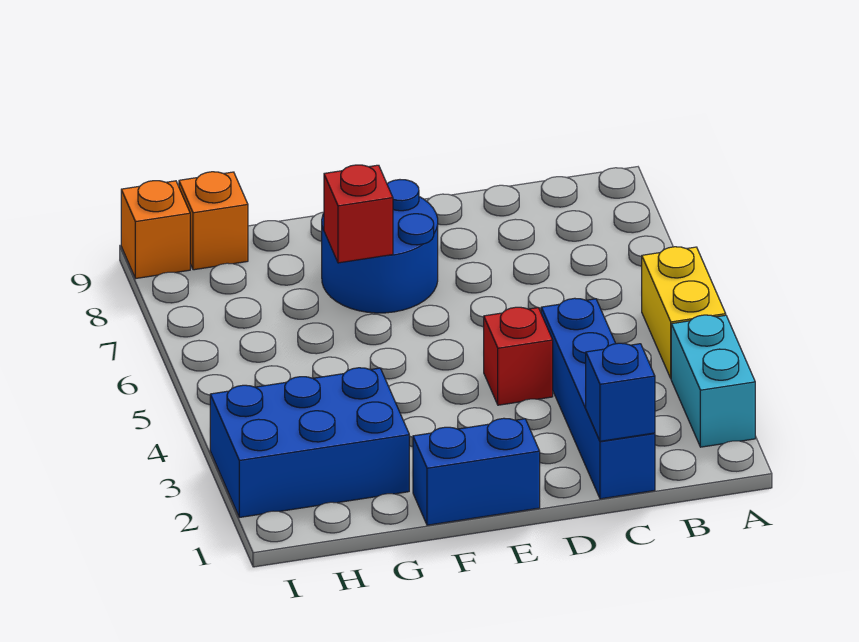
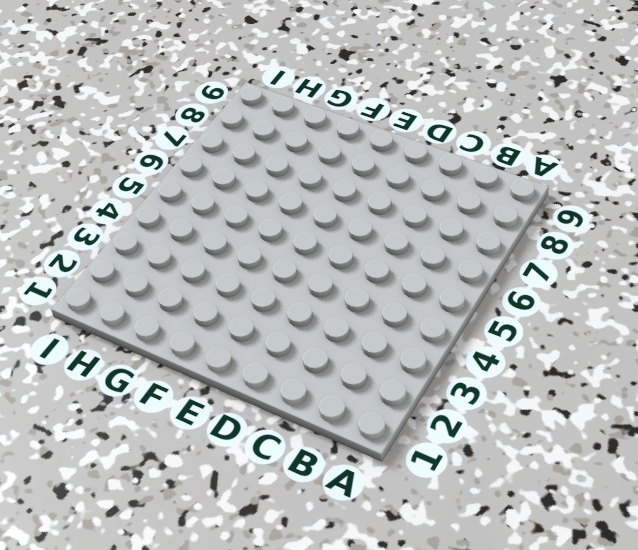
none -> cyan brick A2:A3 level 1
none -> yellow brick A4:A5 level 1

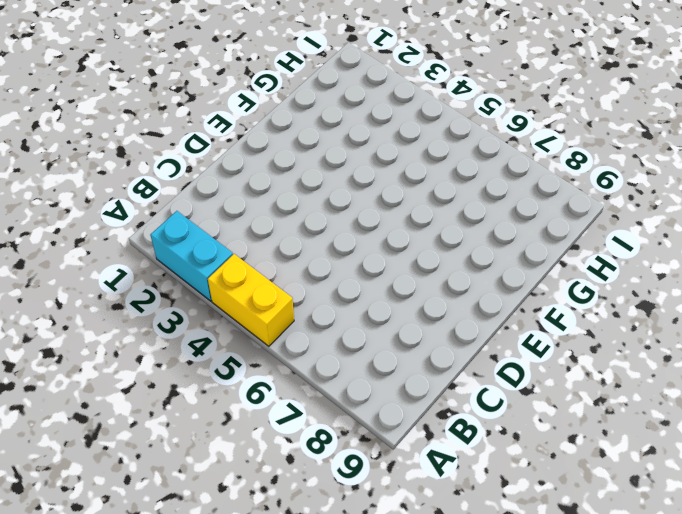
none -> blue brick C1:C4 level 1
none -> red brick D4 level 1

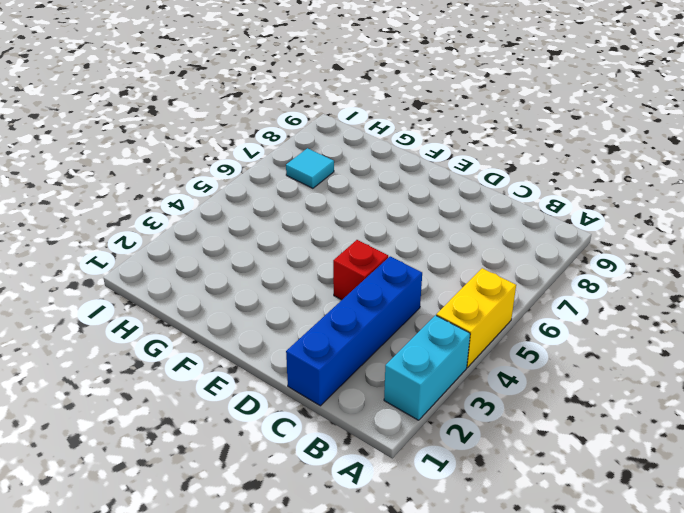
cyan tile H7 level 1 -> none
none -> blue brick E1:F1 level 1
none -> blue round brick E7:F8 level 1

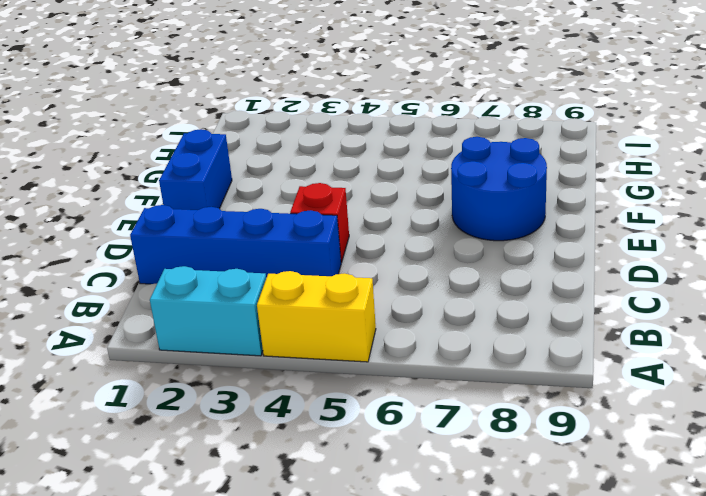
none -> blue brick G2:I3 level 1
none -> orange brick H9 level 1

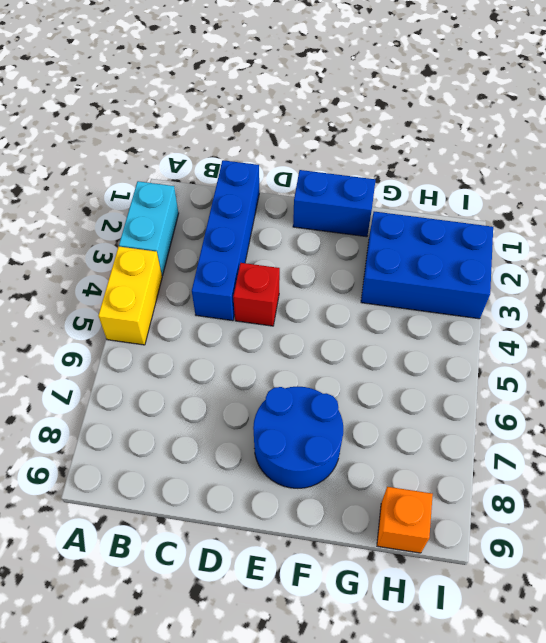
none -> orange brick I9 level 1
none -> blue brick C1 level 2

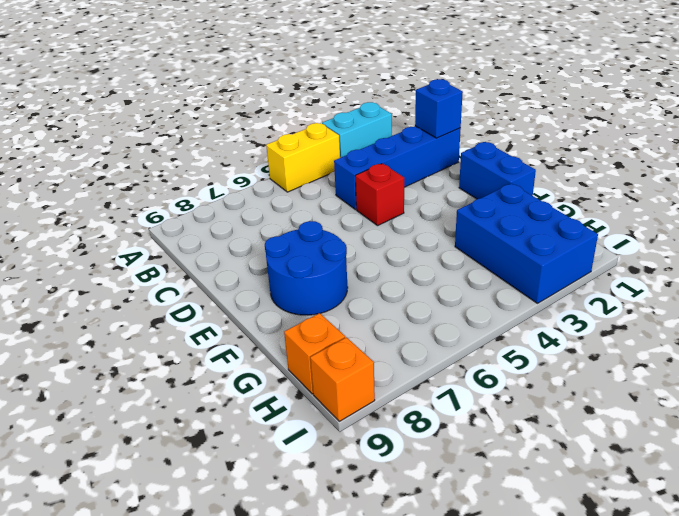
none -> red brick F7 level 2

